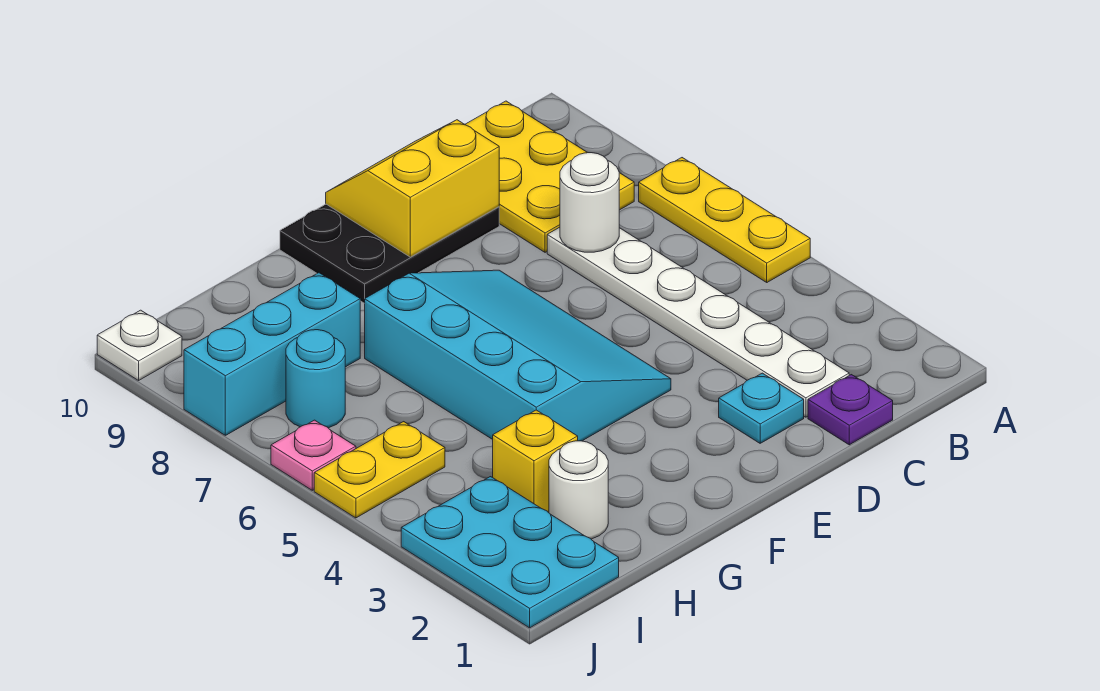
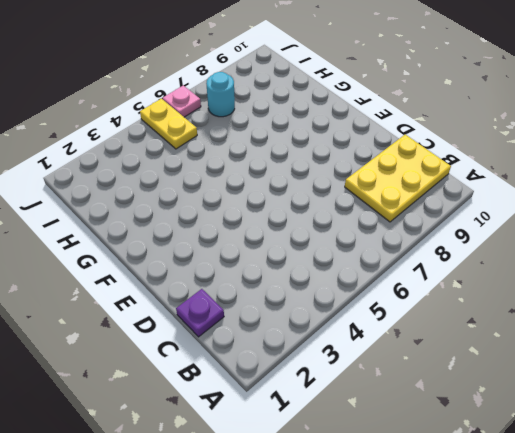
none -> yellow plate A5:A7 level 1
none -> white plate C2:C7 level 1
none -> cyan plate D2 level 1

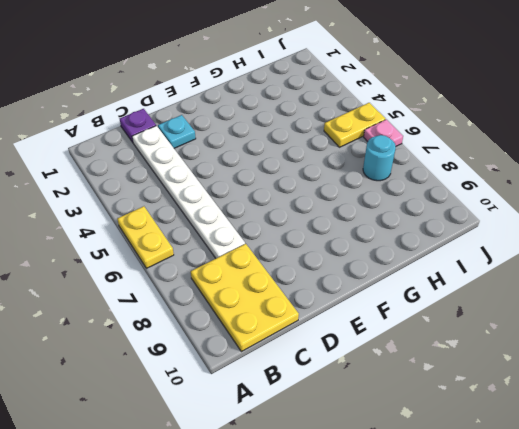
yellow plate A5:A6 level 1 -> yellow plate A5:A7 level 1
none -> black plate D9:F10 level 1
none -> cyan slope E4:G7 level 1 top G
none -> white round brick H2 level 1

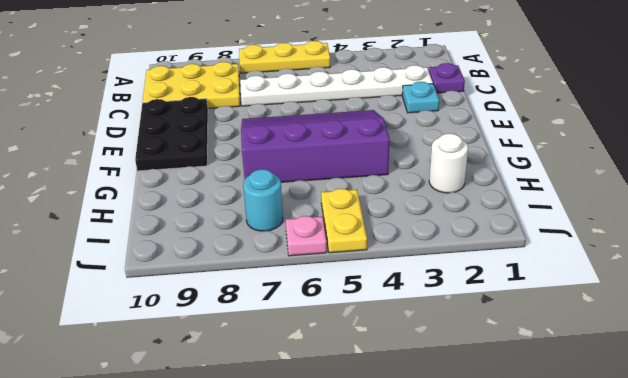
purple slope E4:G7 level 1 top G -> cyan slope E4:G7 level 1 top G
none -> yellow brick H3 level 1
none -> cyan brick H8:J8 level 1
none -> cyan plate I1:J3 level 1

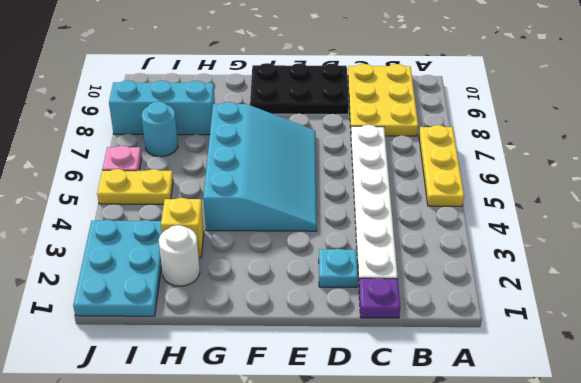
none -> white plate J10 level 1
none -> white round brick C7 level 2
none -> yellow slope D9:E10 level 2 top 9

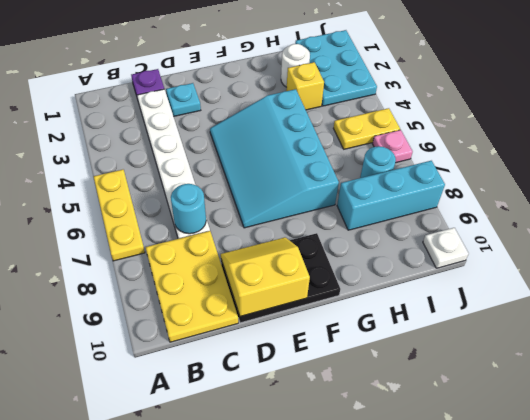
cyan round brick C7 level 2 -> white round brick C7 level 2
yellow slope D9:E10 level 2 top 10 -> yellow slope D9:E10 level 2 top 9

